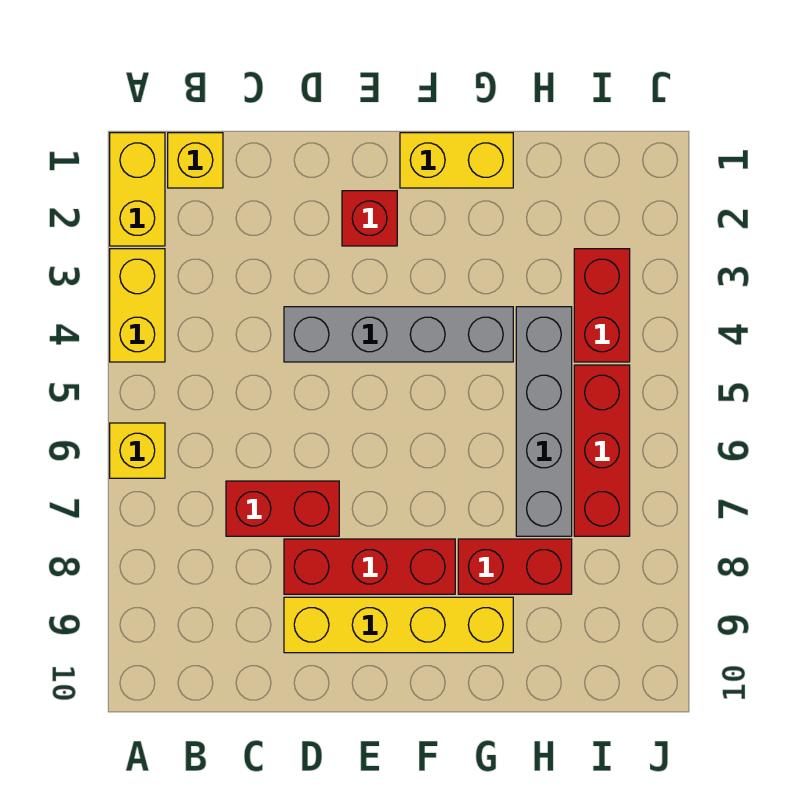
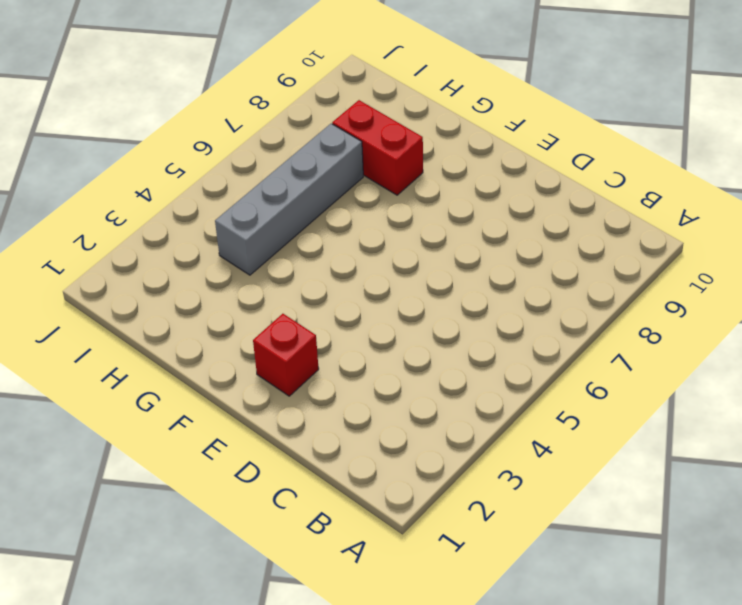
none -> yellow brick A1:A2 level 1
none -> yellow brick A3:A4 level 1
none -> yellow brick A6 level 1

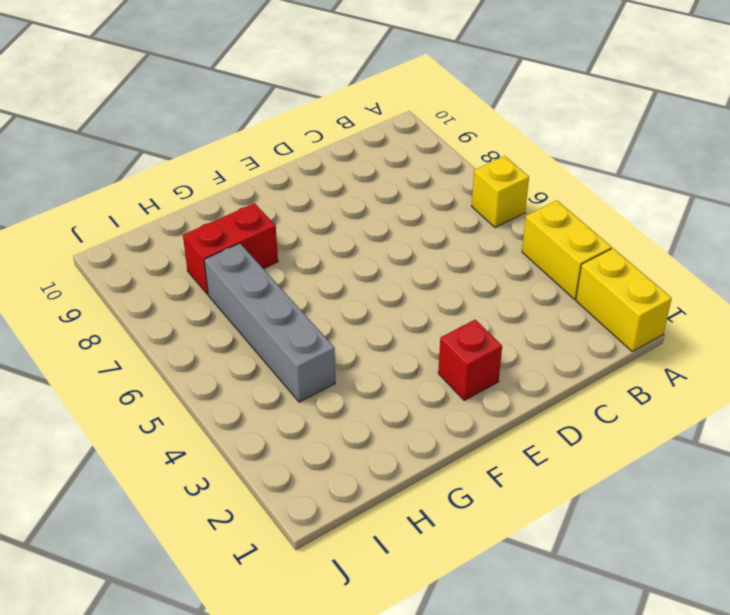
none -> yellow brick B1 level 1
none -> red brick C7:D7 level 1
none -> grey brick D4:G4 level 1

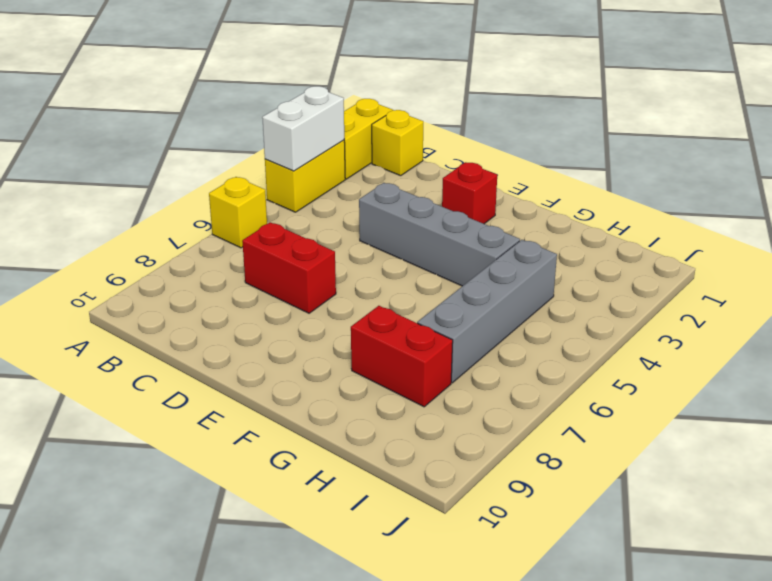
white brick A3:A4 level 2 -> none
none -> red brick D8:F8 level 1
none -> yellow brick D9:G9 level 1
none -> yellow brick F1:G1 level 1

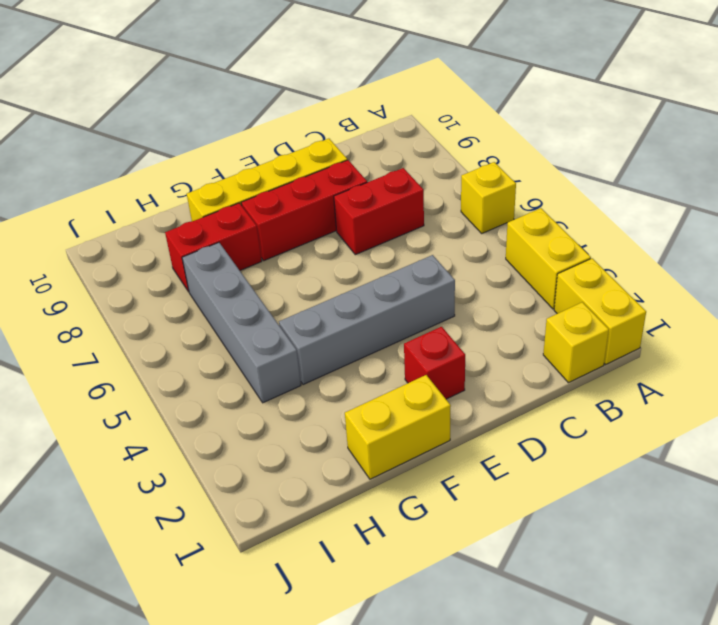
none -> red brick I3:I4 level 1
none -> red brick I5:I7 level 1

